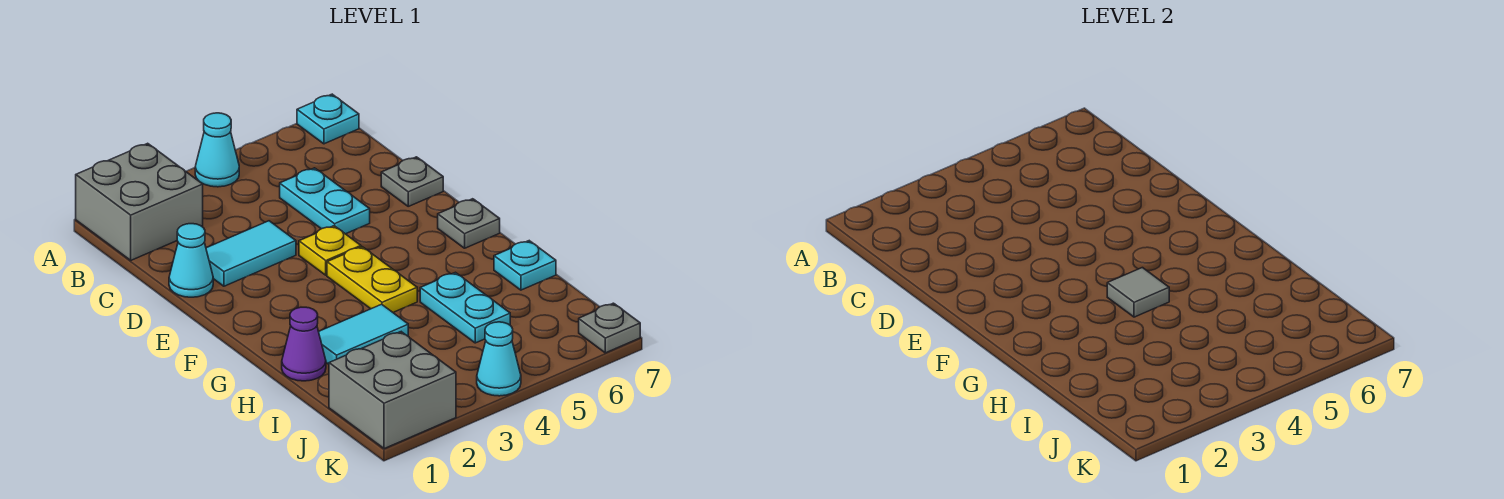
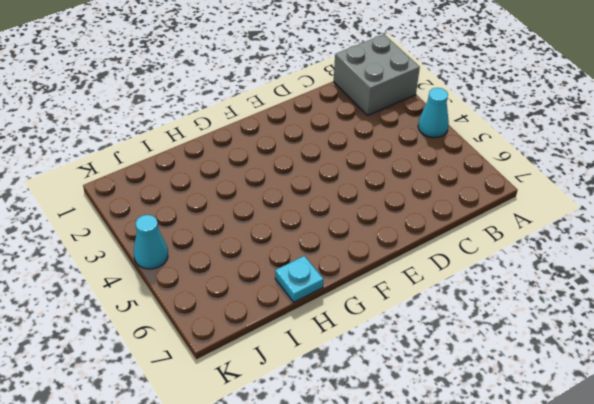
none -> cyan plate A7 level 1
none -> cyan plate C5:D5 level 1
none -> cyan cone D1 level 1

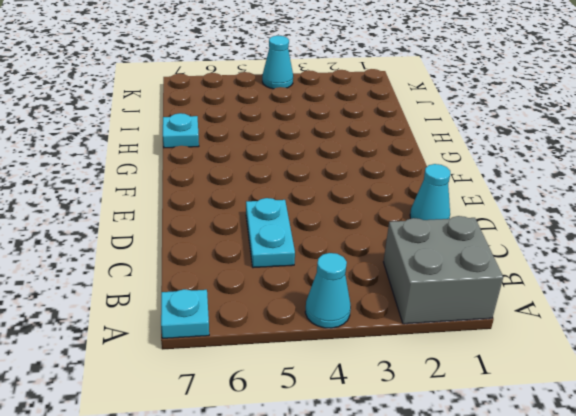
none -> cyan tile D2:D3 level 1
none -> grey plate D7 level 1
none -> yellow plate E4 level 1

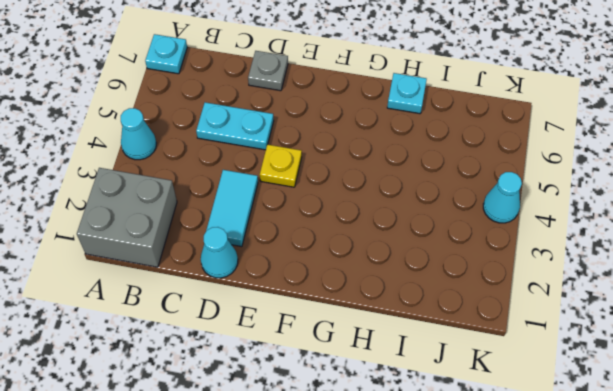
none -> yellow plate F4:G4 level 1
none -> grey plate F7 level 1
none -> purple cone H1 level 1

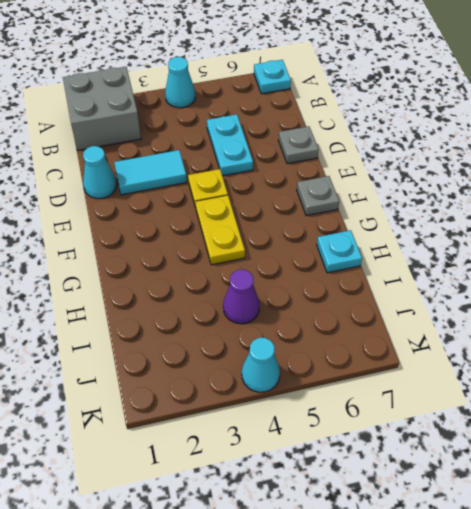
purple cone I4 level 1 -> purple cone H1 level 1
none -> cyan tile H2:H3 level 1
none -> cyan plate H5:I5 level 1
none -> grey brick J1:K2 level 1

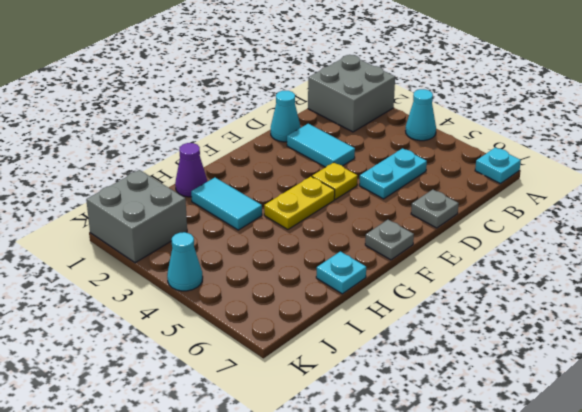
none -> cyan plate H5:I5 level 1
none -> grey plate K7 level 1
none -> grey tile G4 level 2

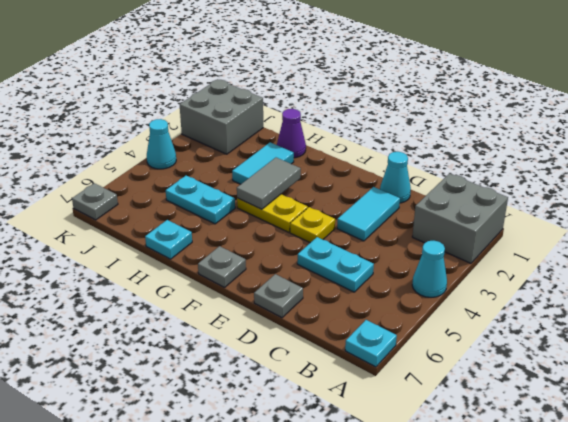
grey tile G3:G4 level 2 -> grey tile G4 level 2

